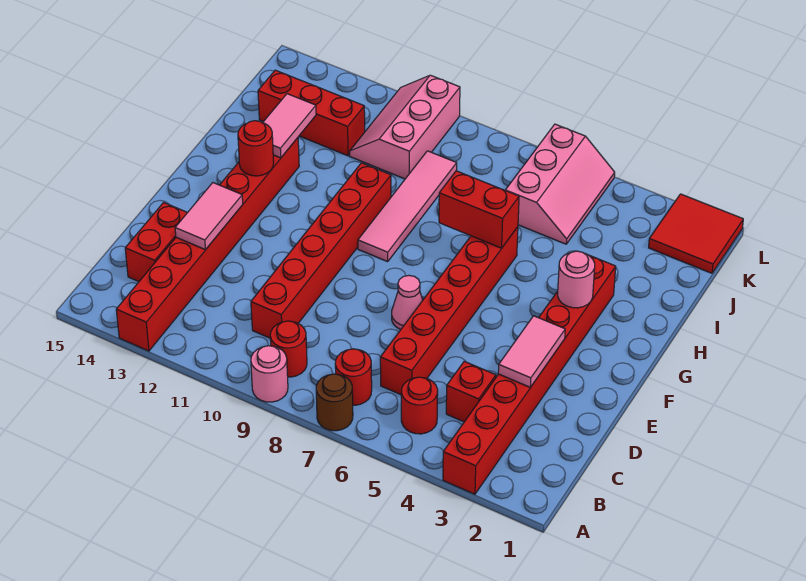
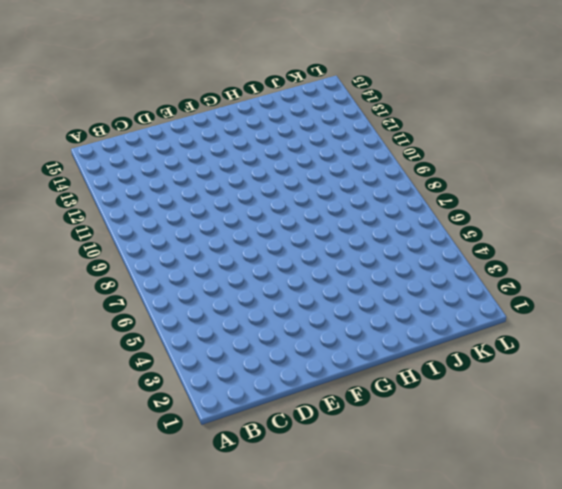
none -> red brick A3:H3 level 1
none -> brown round brick A7 level 1
none -> pink round brick A9 level 1

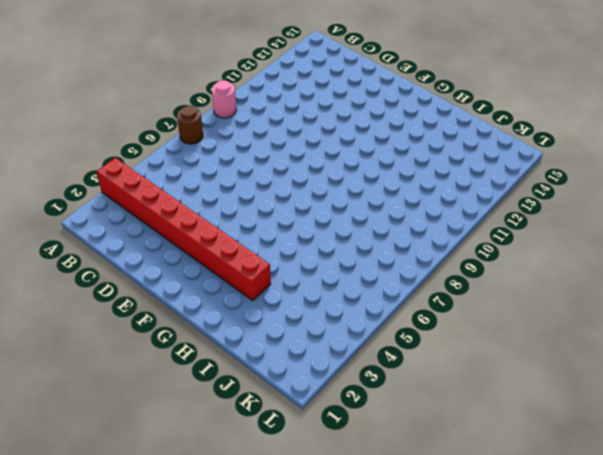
none -> red brick A13:H13 level 1
none -> red round brick B5 level 1
none -> red round brick B7 level 1

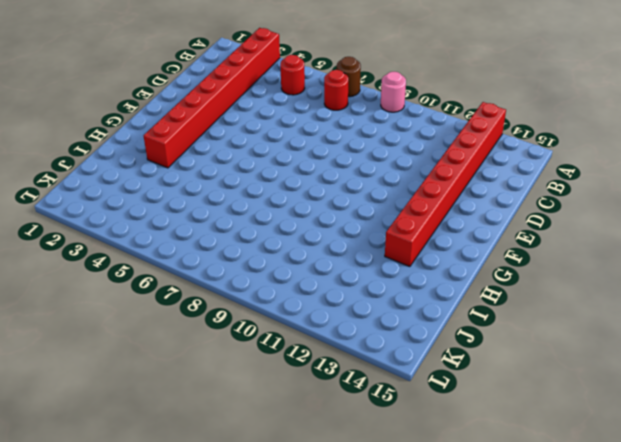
none -> red round brick B9 level 1
none -> red brick C4 level 1
none -> red brick C6:H6 level 1

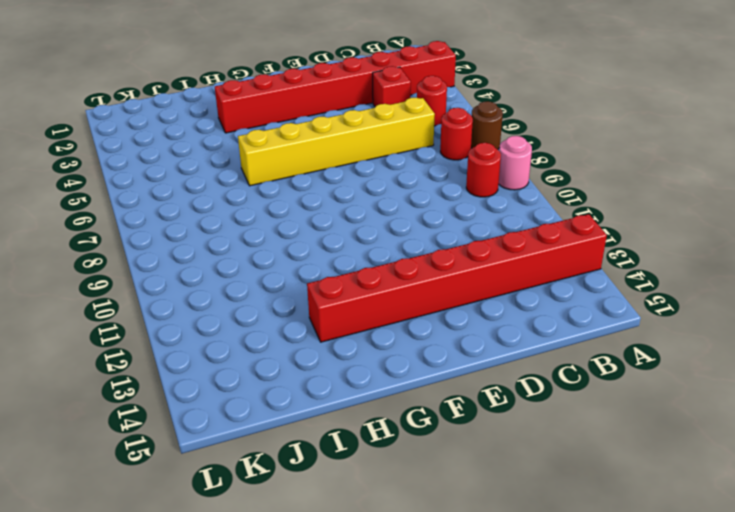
yellow brick C6:H6 level 1 -> red brick C6:H6 level 1
none -> red brick C10:H10 level 1
none -> red brick C14:D14 level 1
none -> pink cone E7 level 1

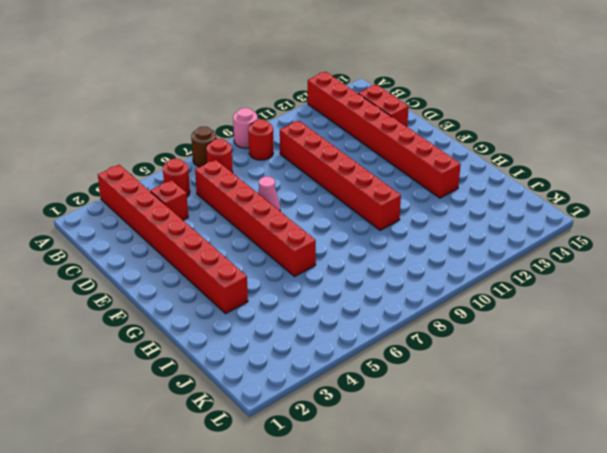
none -> pink tile G9:J9 level 1
none -> pink slope J5:L6 level 1 top 6
none -> pink slope J10:L11 level 1 top 10

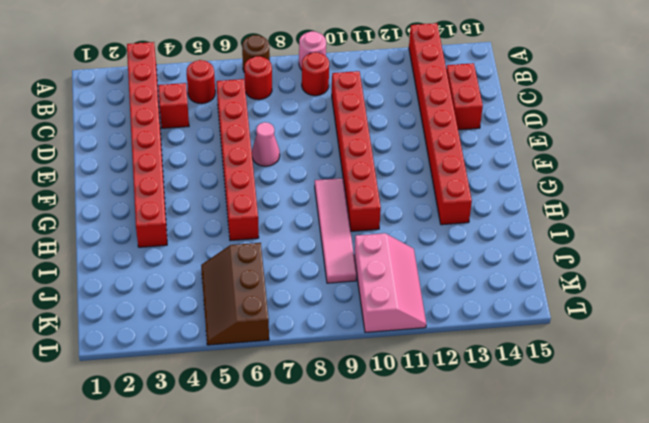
brown slope J5:L6 level 1 top 6 -> pink slope J5:L6 level 1 top 6
none -> red brick J12:J14 level 1
none -> red tile K1:L2 level 1
none -> pink tile D3:E3 level 2

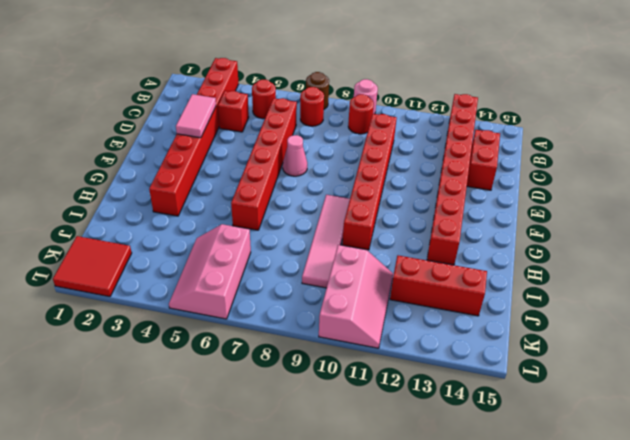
none -> pink tile D13:E13 level 2
none -> pink round brick G3 level 2
none -> red round brick G13 level 2

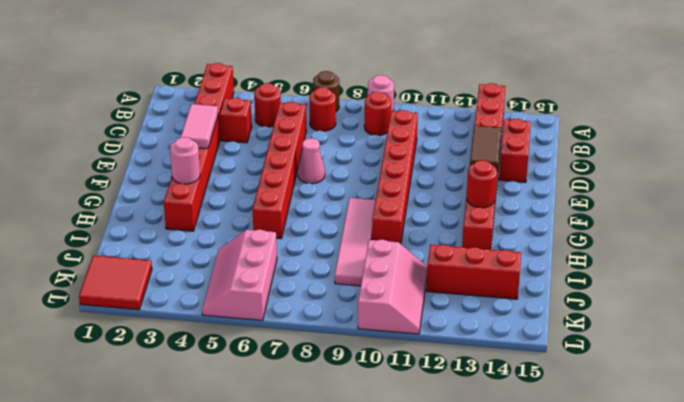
brown tile D13:E13 level 2 -> pink tile D13:E13 level 2
none -> red brick H6:H7 level 2
none -> pink tile H13:I13 level 2

